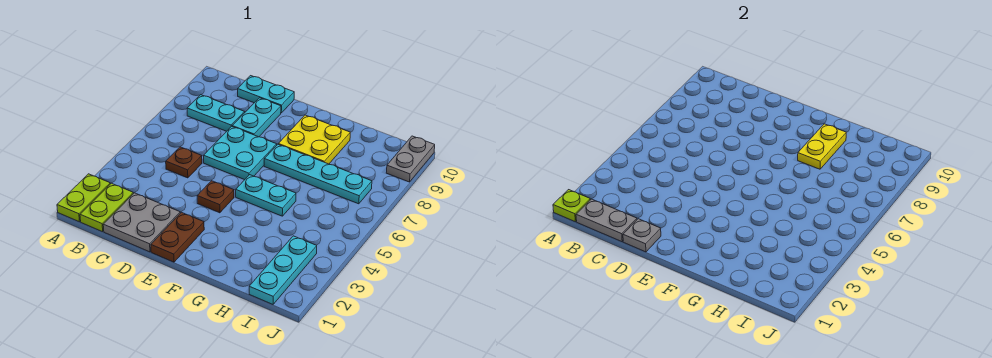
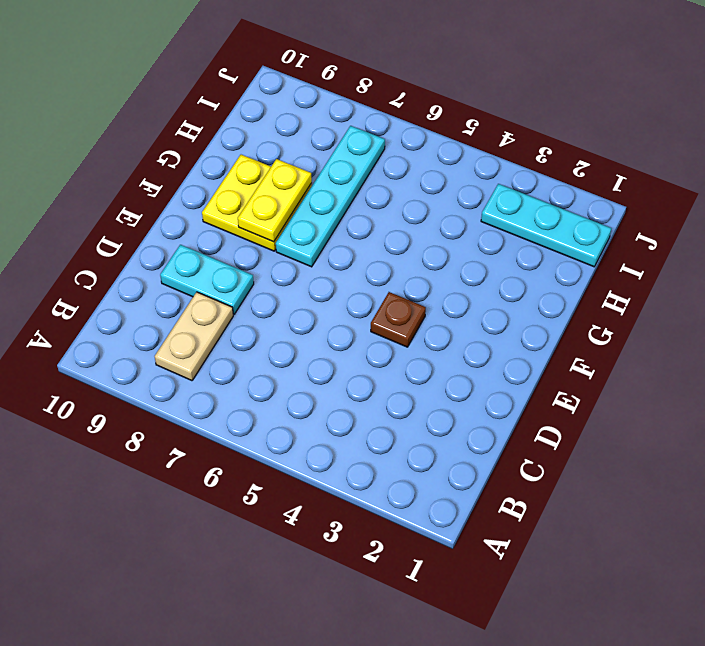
tan plate B8:C8 level 1 -> cyan plate B8:C8 level 1
yellow plate F8:G8 level 2 -> yellow plate G8:G9 level 2
none -> lime plate A1:A2 level 1
none -> lime plate B1:B2 level 1
none -> grey plate C1:D2 level 1

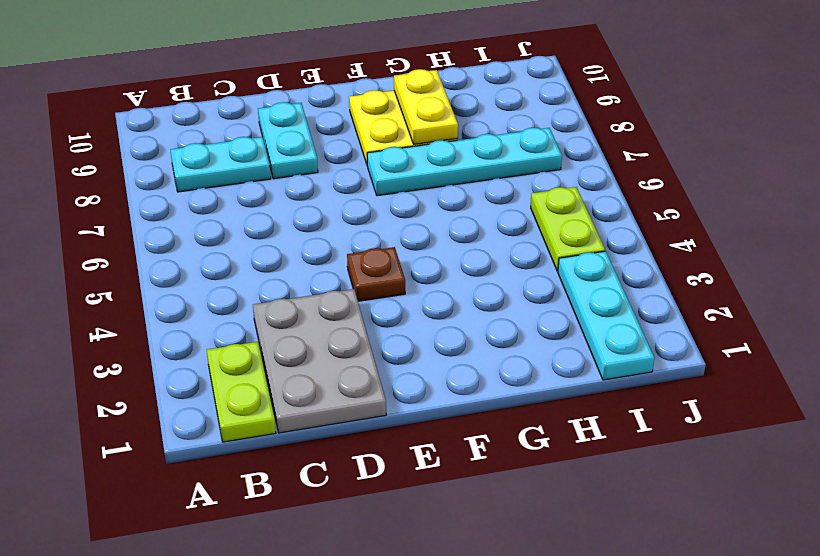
grey plate C1:D3 level 1 -> grey plate C1:D2 level 1
lime plate I4:I5 level 1 -> lime plate A1:A2 level 1
none -> brown plate C5 level 1
none -> cyan plate C10:D10 level 1
none -> cyan plate D6:E7 level 1

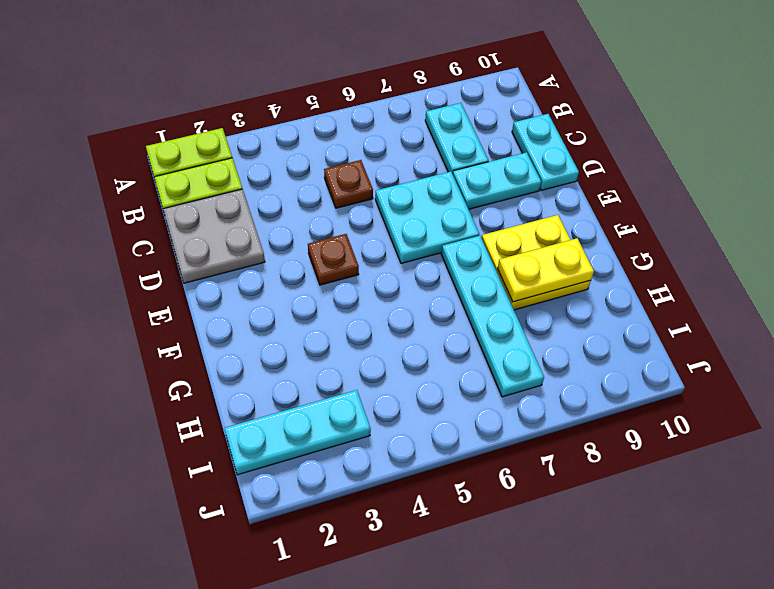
none -> brown plate E1:E2 level 1
none -> cyan plate F5:G5 level 1
none -> grey plate J9:J10 level 1

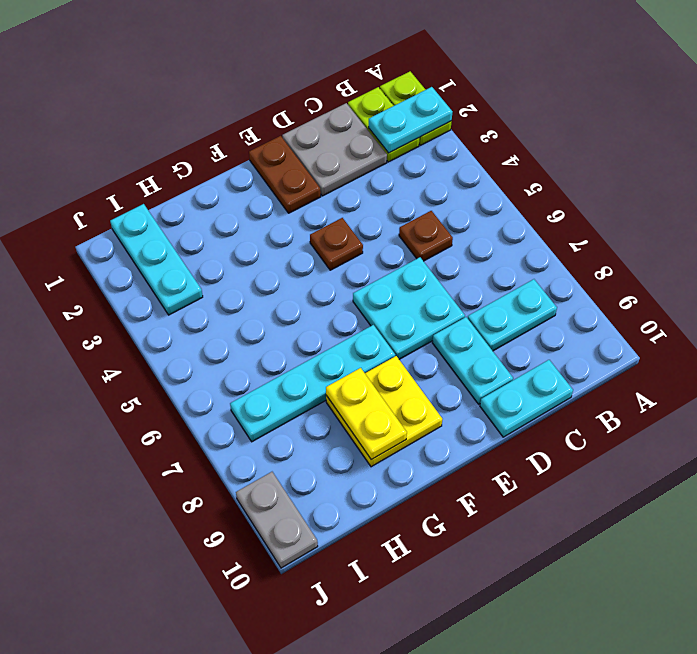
cyan plate A2:B2 level 2 -> cyan plate F5:G5 level 1
none -> lime plate A1 level 2
none -> grey plate B1:C1 level 2
none -> grey plate D1 level 2

